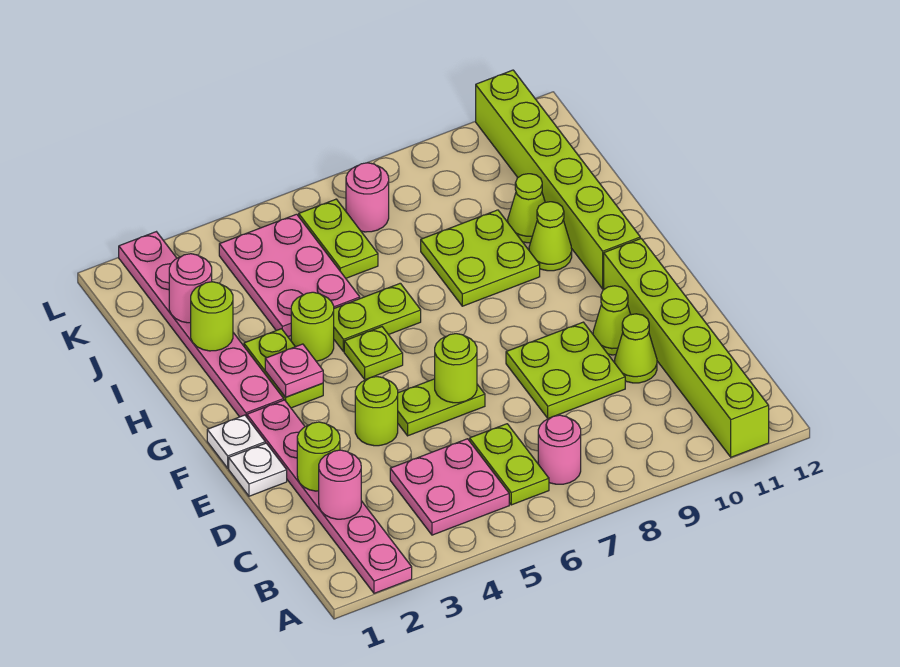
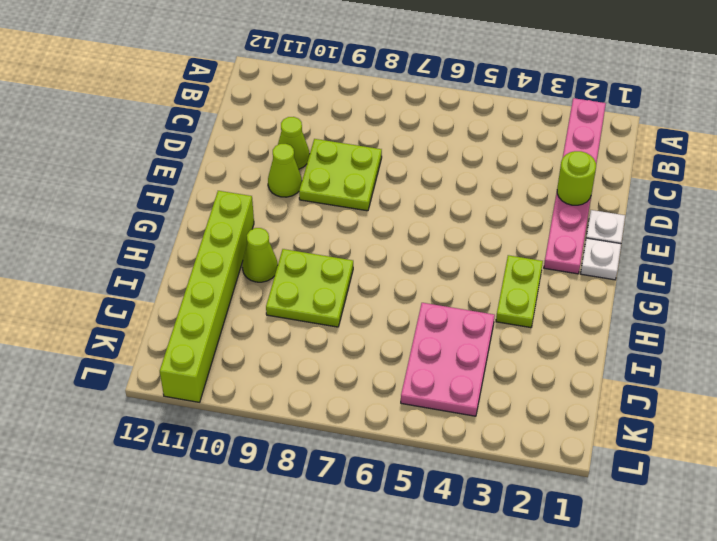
none -> lime brick A11:F11 level 1
none -> pink plate B4:C5 level 1
none -> lime plate B6:C6 level 1
none -> pink round brick B7 level 1

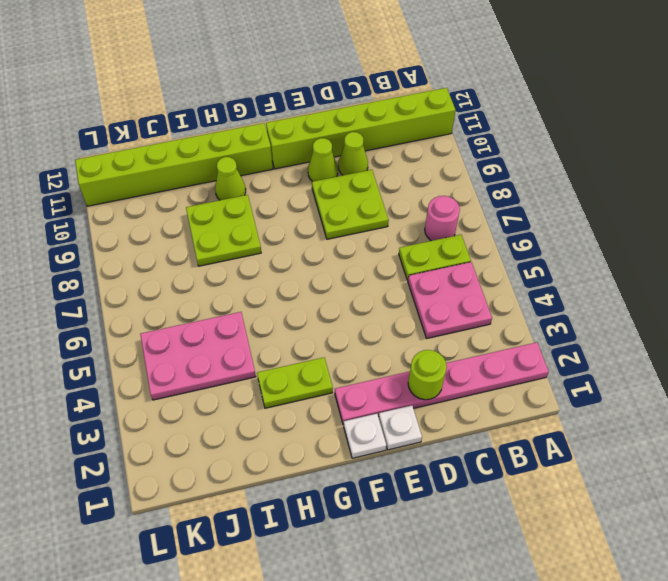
none -> lime round brick E4 level 1
none -> lime plate E5:E6 level 1
none -> pink plate G2:L2 level 1
none -> lime plate G5 level 1

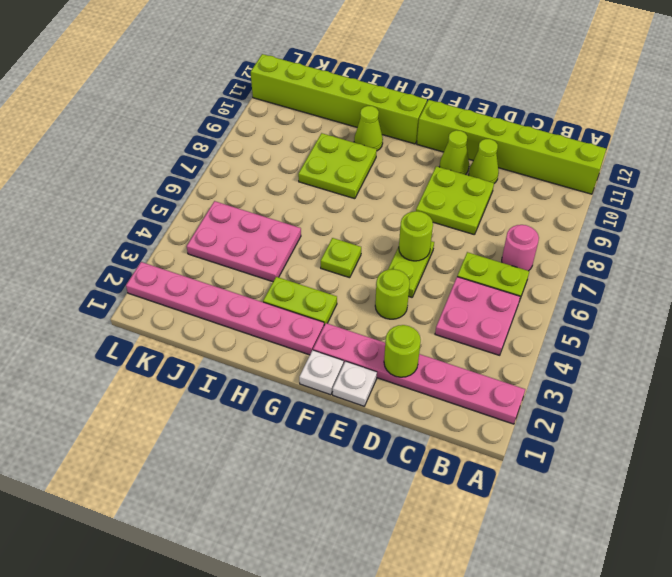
none -> lime round brick H4 level 1
none -> lime plate H5:H6 level 1
none -> lime cone I10 level 1
none -> lime plate J6:K6 level 1

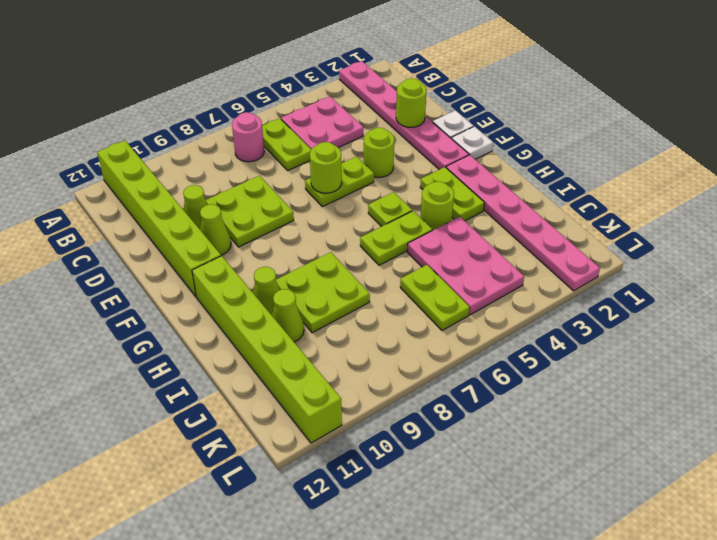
none -> pink round brick K7 level 1
none -> pink round brick C2 level 2
none -> pink plate G3 level 2
none -> lime round brick I2 level 2

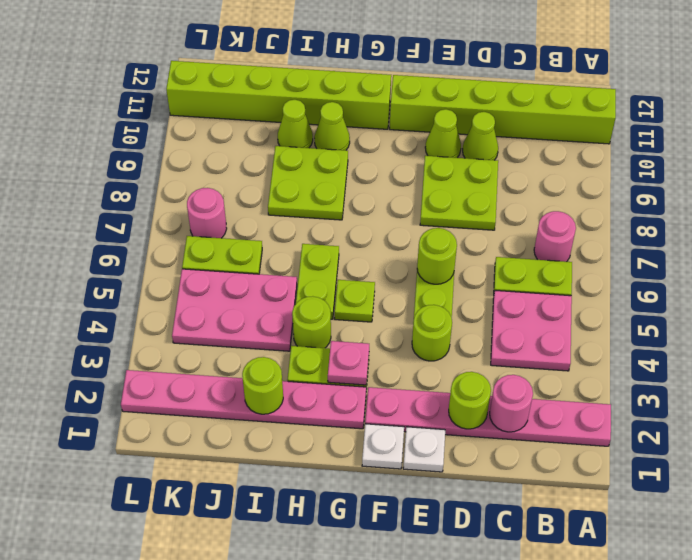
none -> pink round brick J2 level 2

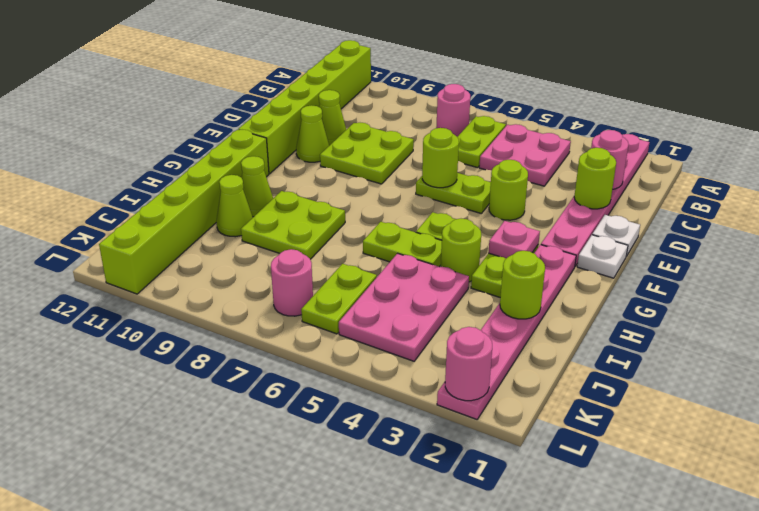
pink round brick L2 level 2 -> pink round brick J2 level 2

